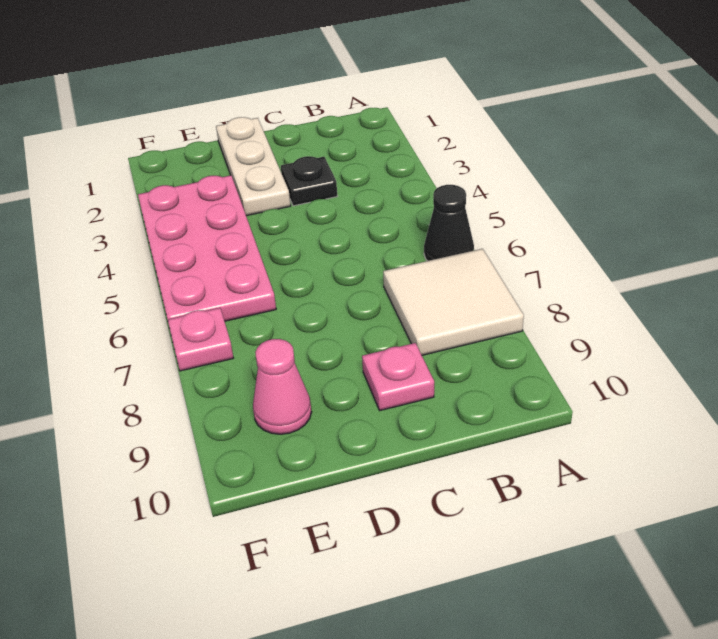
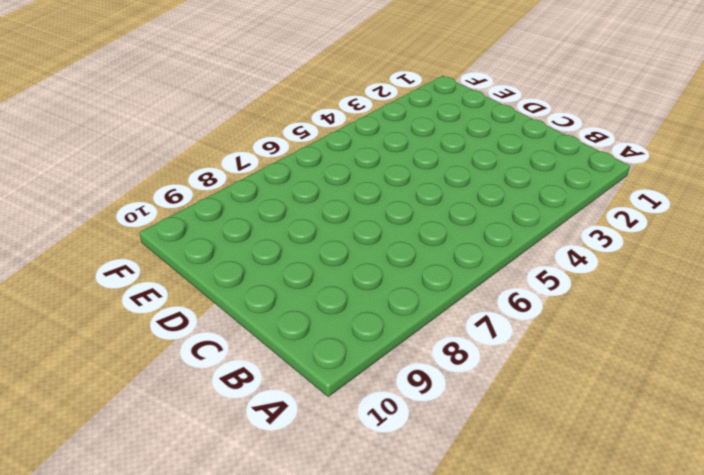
none -> black cone A6 level 1
none -> white tile A7:B8 level 1

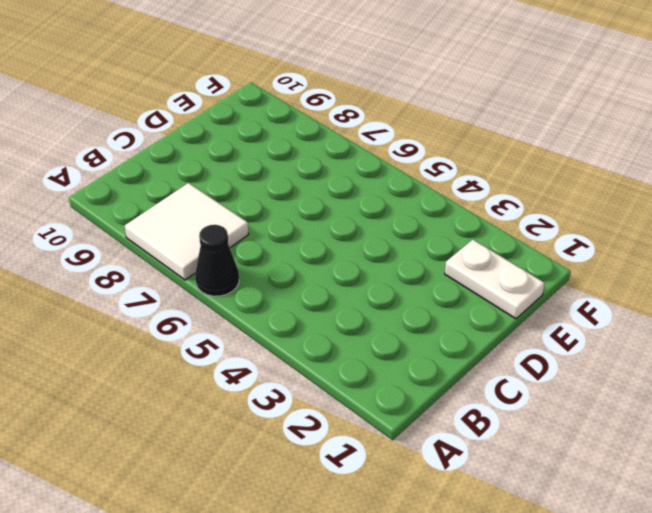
white plate E1:E2 level 1 -> none
none -> black plate C3 level 1
none -> pink plate C9 level 1

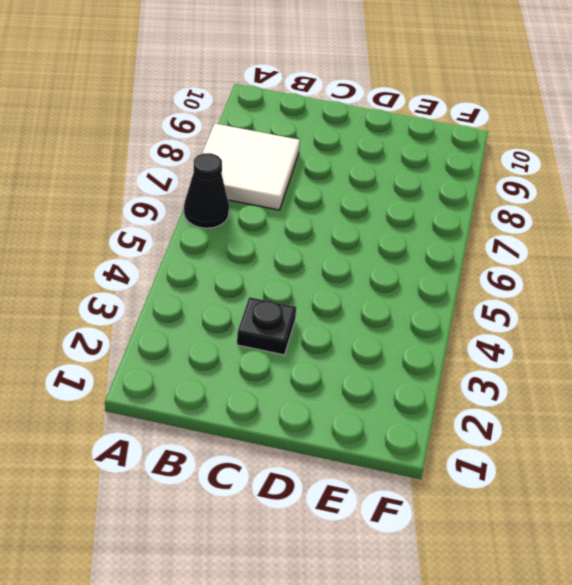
none -> pink plate C9 level 1
none -> white plate D1:D3 level 1

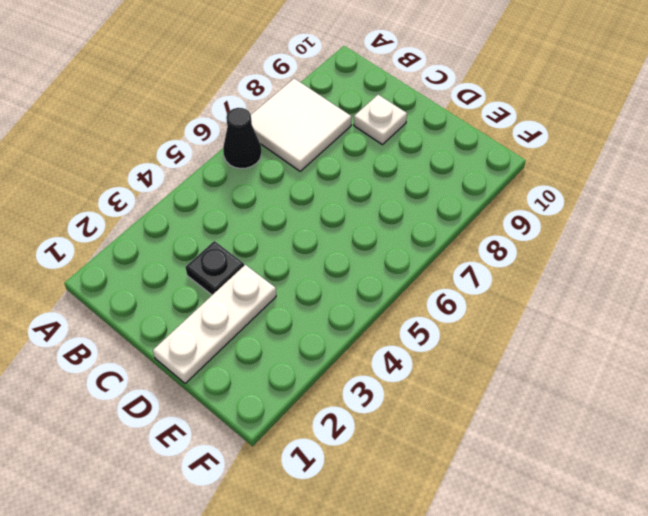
white plate C9 level 1 -> pink plate C9 level 1
none -> pink plate E3:F6 level 1
none -> pink cone E9 level 1

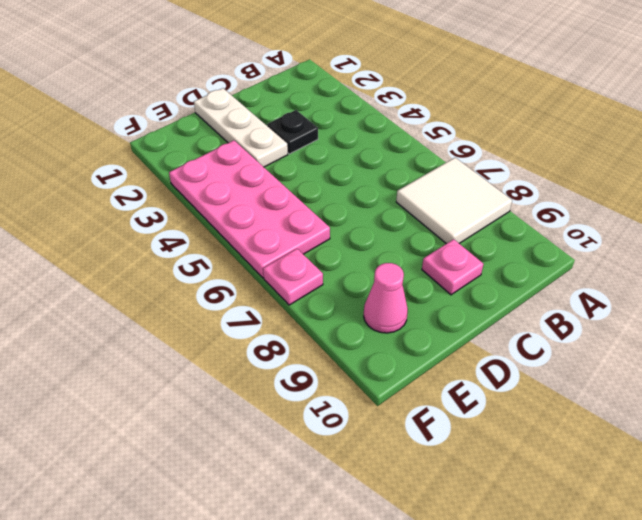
none -> black cone A6 level 1

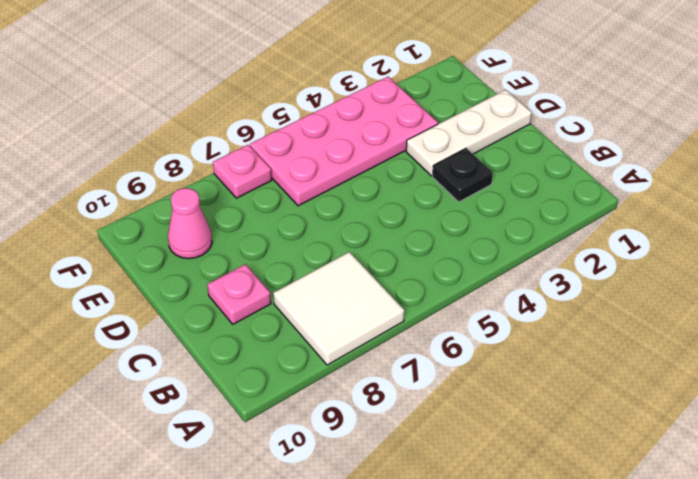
none -> black cone A6 level 1

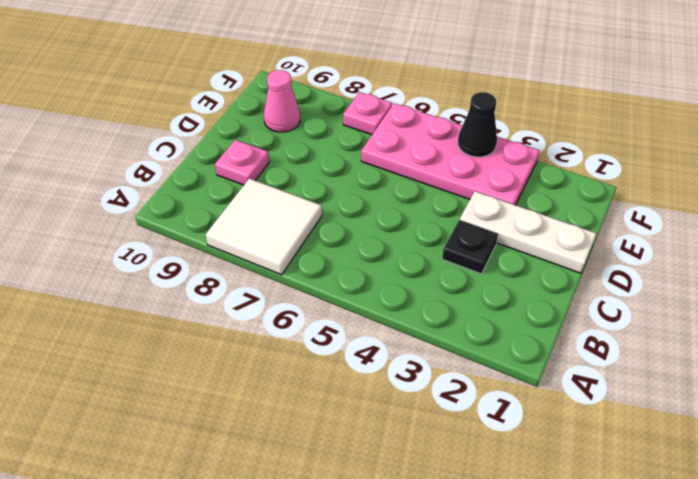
black cone F4 level 2 -> black cone A6 level 1

